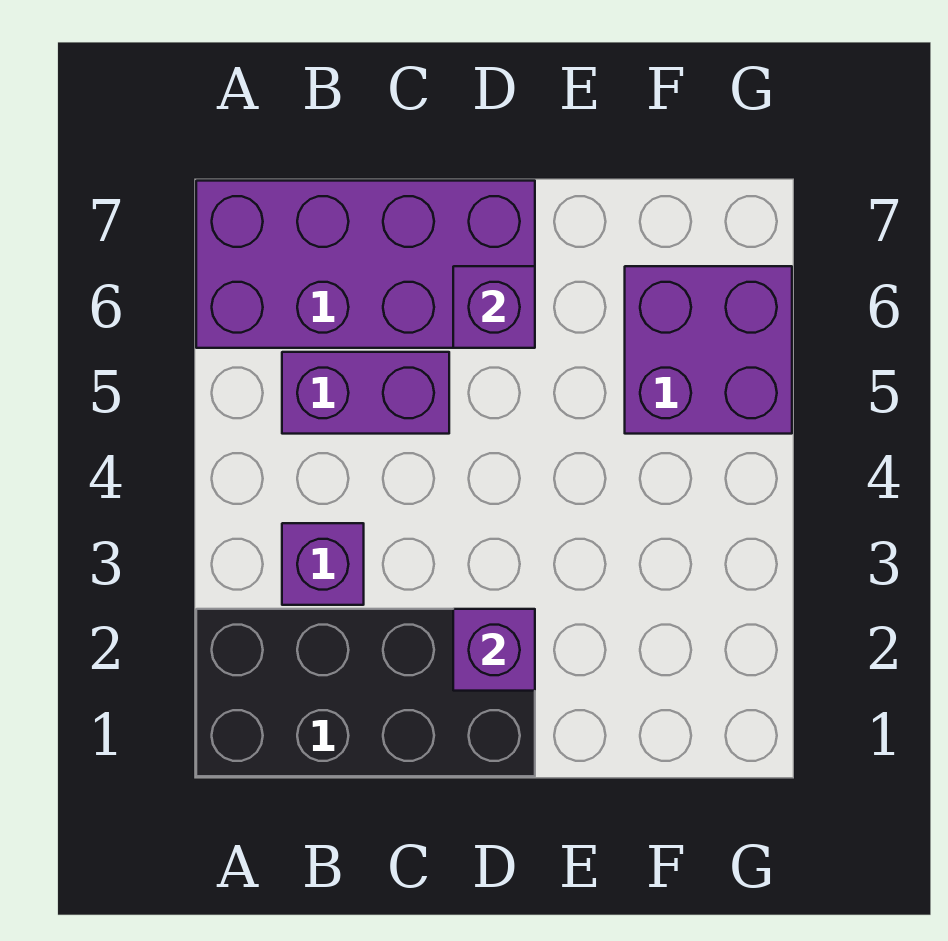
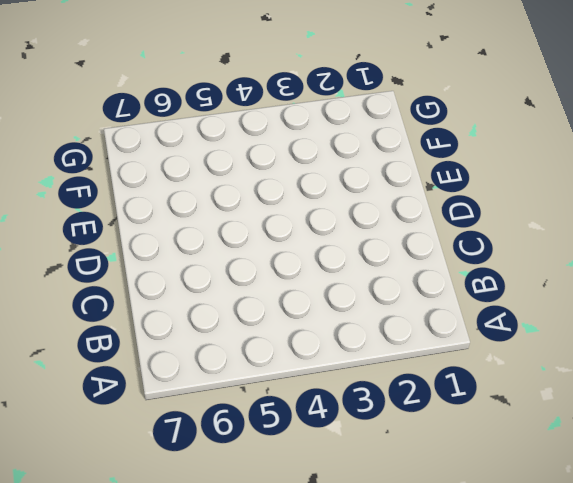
none -> black brick A1:D2 level 1
none -> purple brick A6:D7 level 1

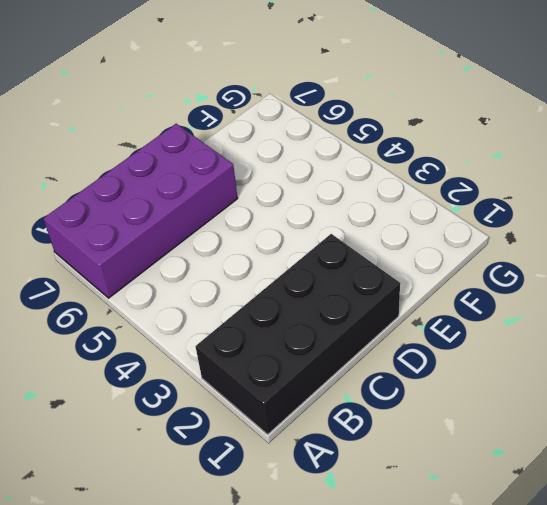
none -> purple brick B3 level 1
none -> purple brick B5:C5 level 1

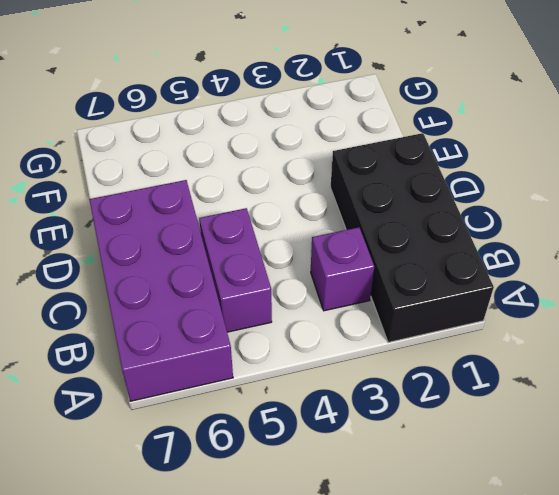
none -> purple brick F5:G6 level 1
none -> purple brick D2 level 2

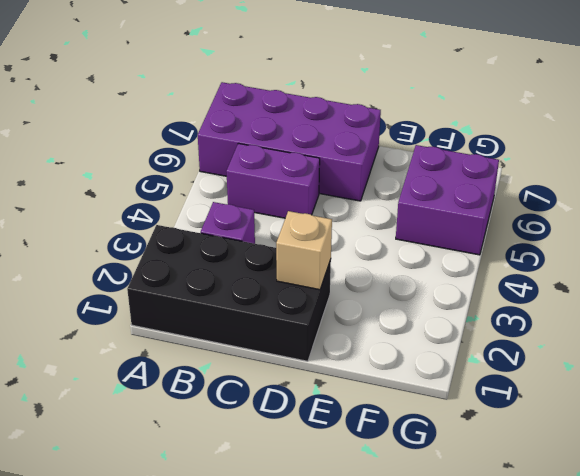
tan brick D2 level 2 -> purple brick D2 level 2
none -> purple brick D6 level 2

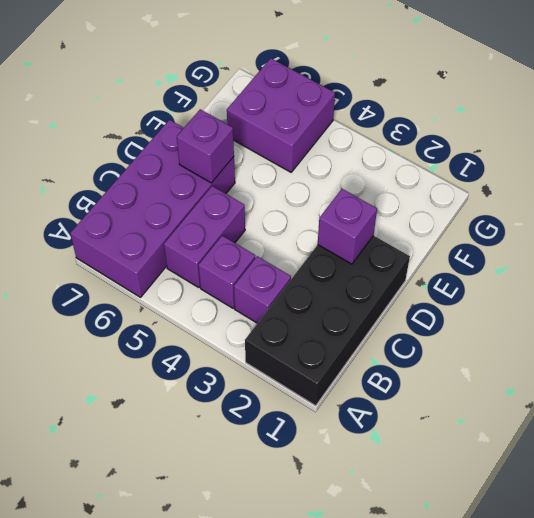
purple brick B4 level 1 -> none

